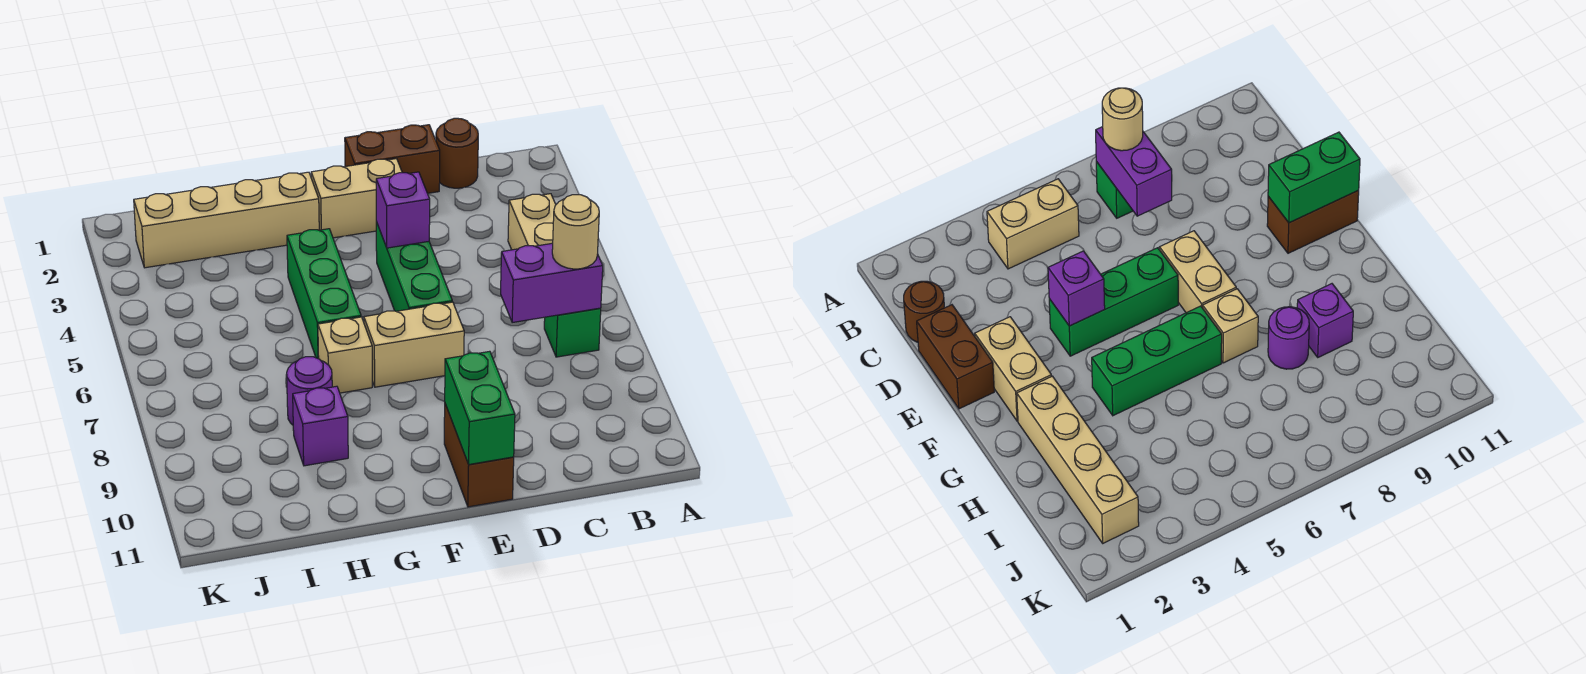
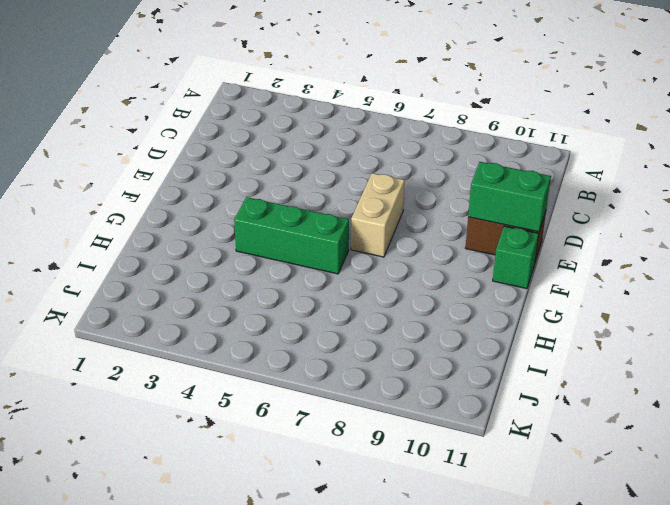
green brick F11 level 1 -> green brick B7 level 1
none -> tan brick B4:B5 level 1
none -> brown round brick C1 level 1
none -> brown brick D1:E1 level 1

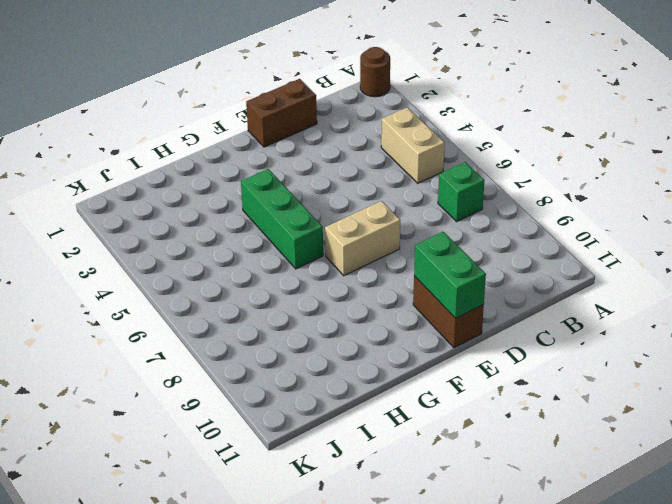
brown round brick A1 level 1 -> brown round brick C1 level 1
none -> tan brick E2:F2 level 1
none -> green brick E4:E6 level 1
none -> tan brick G2:J2 level 1

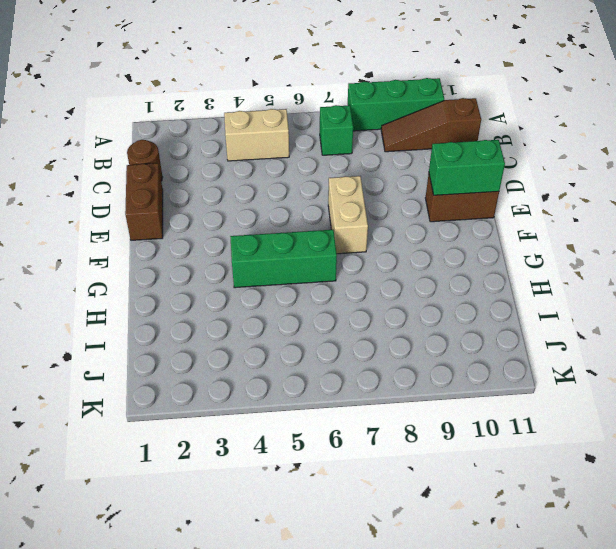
green brick A8:A10 level 1 -> green brick E4:E6 level 1
brown slope B9:B11 level 1 top 11 -> none
none -> tan brick E2:F2 level 1
none -> tan brick G2:J2 level 1
none -> tan brick G7 level 1

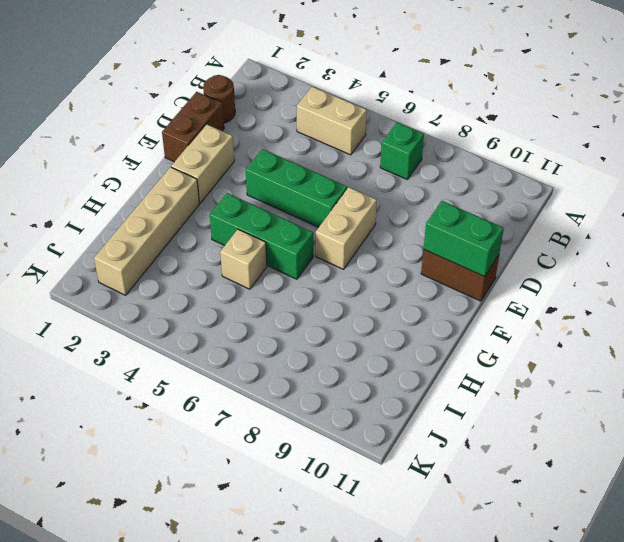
tan brick H5 level 1 -> tan brick G7 level 1
none -> purple round brick H8 level 1
none -> purple brick H9 level 1
none -> purple brick B7:C7 level 2

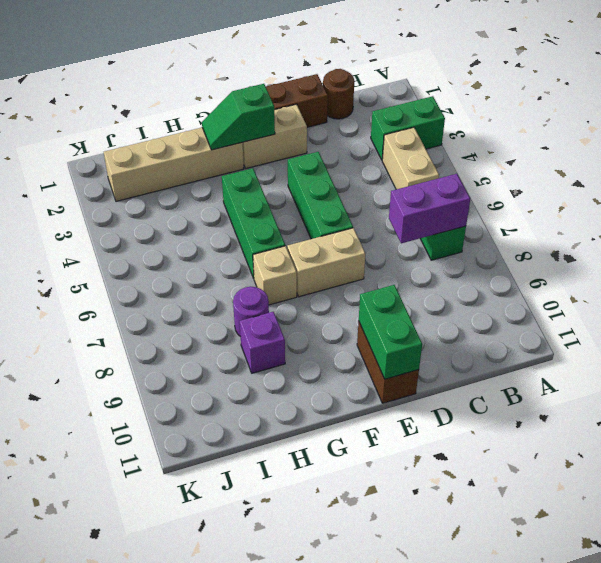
green brick A3:B3 level 1 -> none
green slope F2:G2 level 2 top F -> none
none -> purple brick E4 level 2
none -> tan round brick B7 level 3

